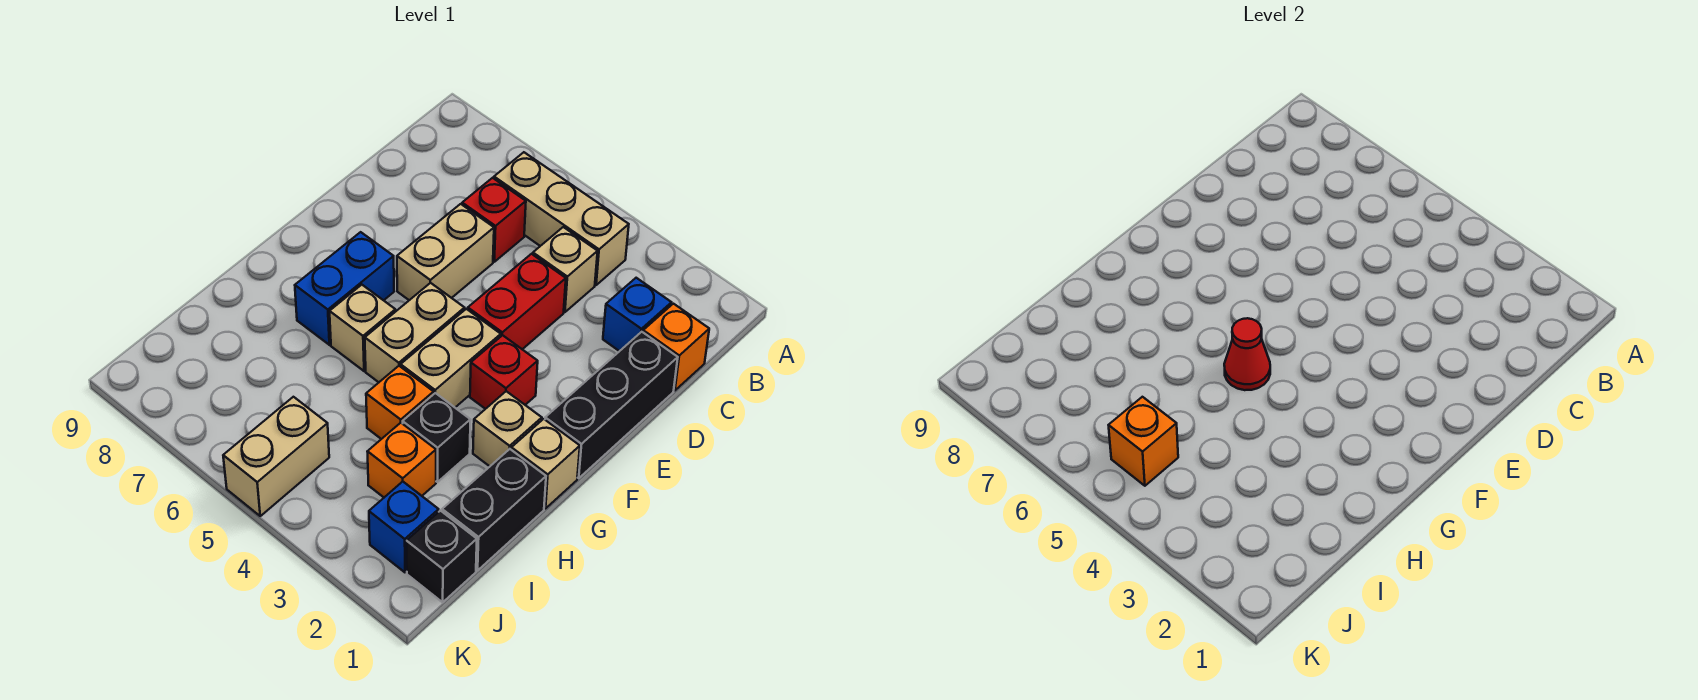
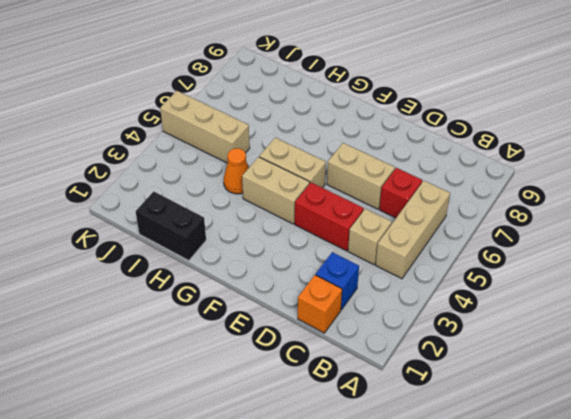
orange cone H4 level 1 -> orange brick H4 level 1
tan brick I5:K5 level 1 -> tan brick J5:K5 level 1
none -> black brick D1:F1 level 1
none -> red brick F3 level 1
none -> blue brick F7:G7 level 1

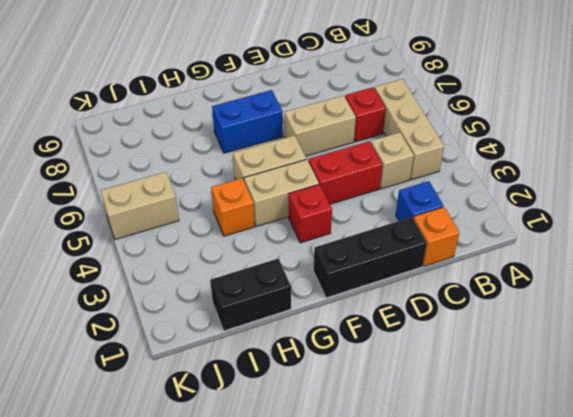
none -> tan brick G1 level 1
none -> tan brick G2 level 1
none -> tan brick G6 level 1

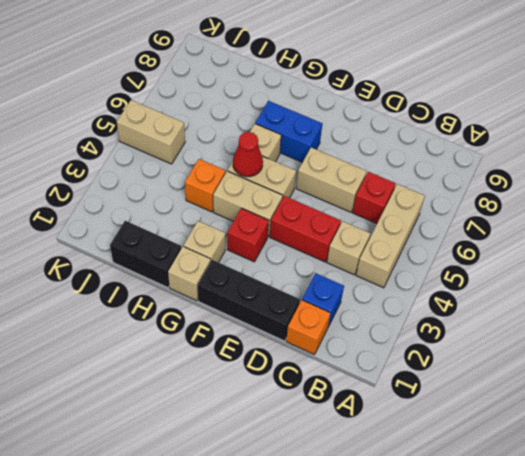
none -> black brick H3 level 1
none -> orange brick I3 level 1
none -> black brick J1 level 1

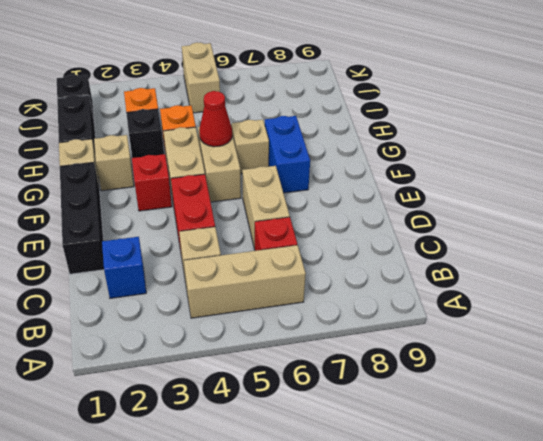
none -> orange brick C1 level 1
none -> blue brick J2 level 1
none -> orange brick J5 level 2

